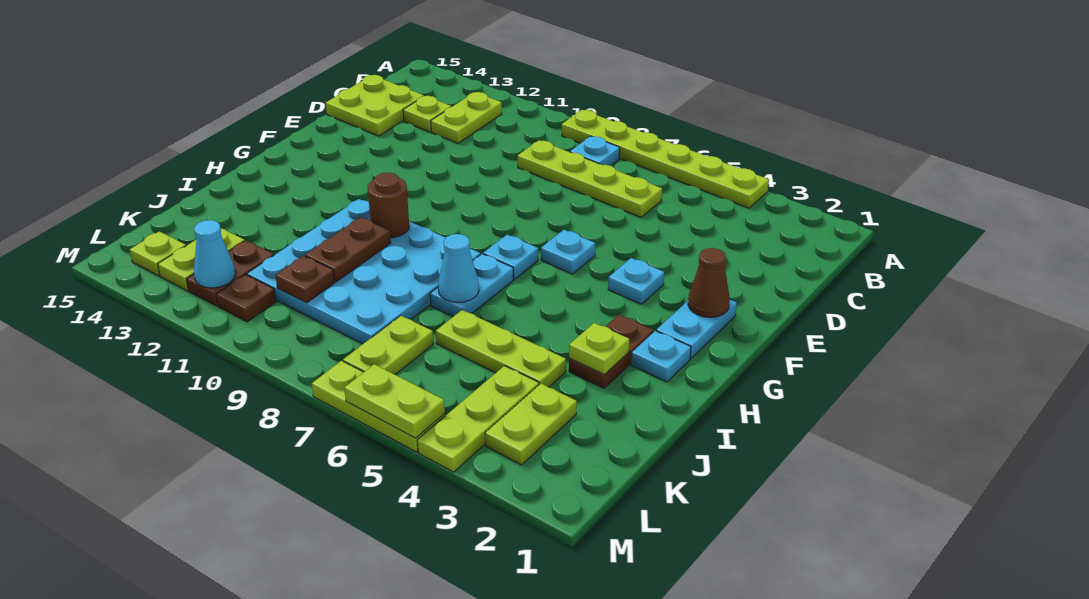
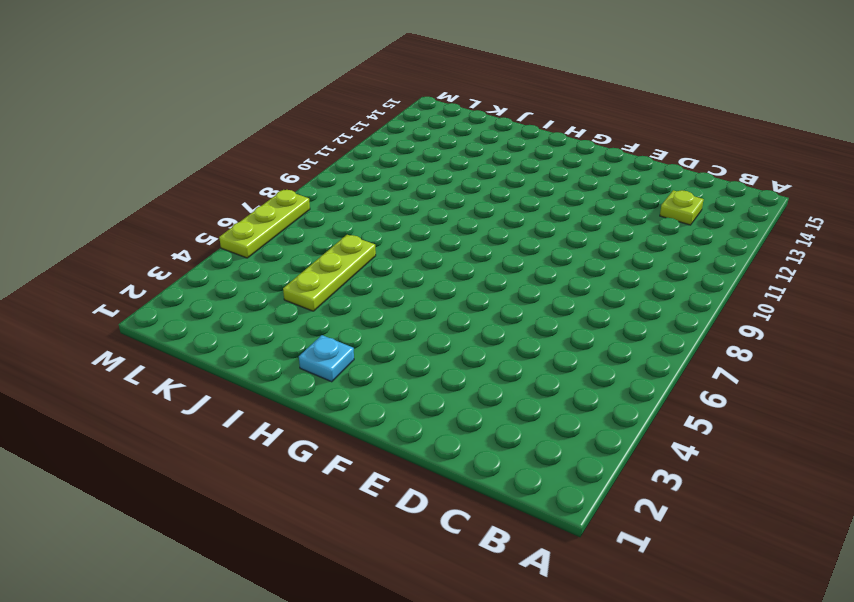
none -> lime plate A4:A9 level 1
none -> cyan plate B8 level 1
none -> lime plate B12:C12 level 1
none -> lime plate C6:C9 level 1

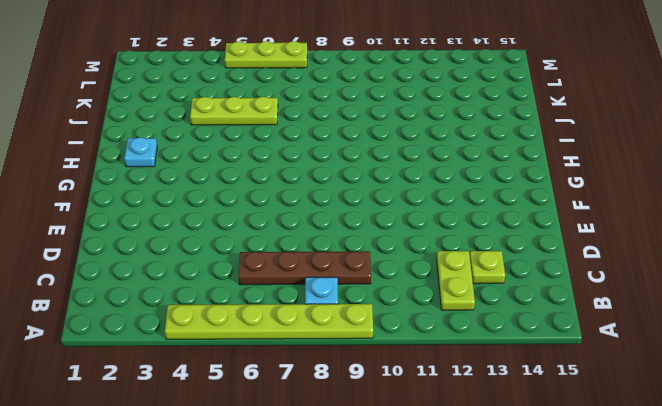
brown plate C6:C9 level 1 -> lime plate C6:C9 level 1
none -> lime plate C14:D15 level 1
none -> cyan plate F2:G2 level 1
none -> cyan plate F4 level 1
none -> cyan plate F6 level 1

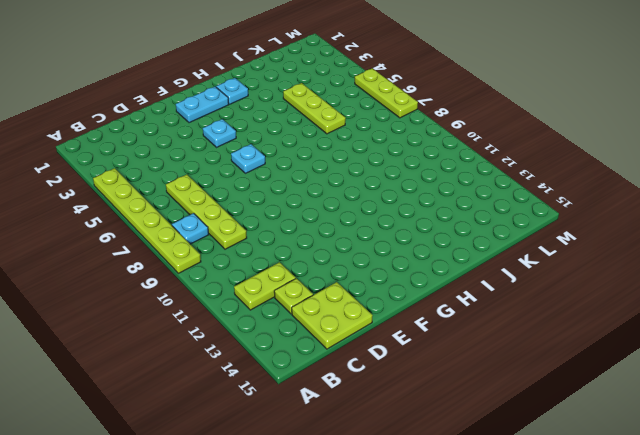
none -> cyan plate G7 level 1
none -> brown plate H3:I3 level 1
none -> cyan plate H7:I7 level 1
none -> cyan plate H8:K11 level 1

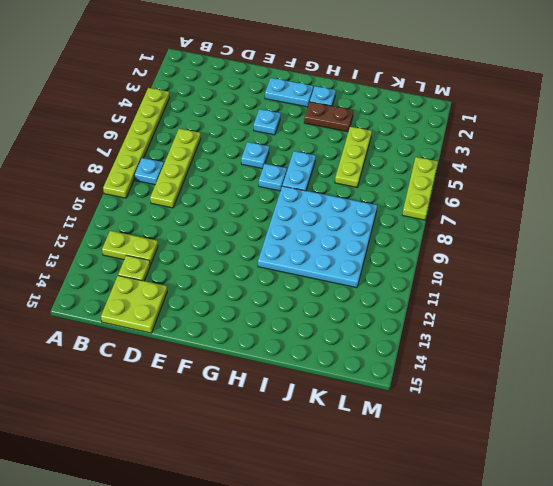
cyan plate H6:H7 level 1 -> cyan plate H7:I7 level 1
none -> lime plate K3:L3 level 1
none -> lime plate K4:M4 level 1
none -> lime plate K7:L7 level 1
none -> brown plate K12:L12 level 1

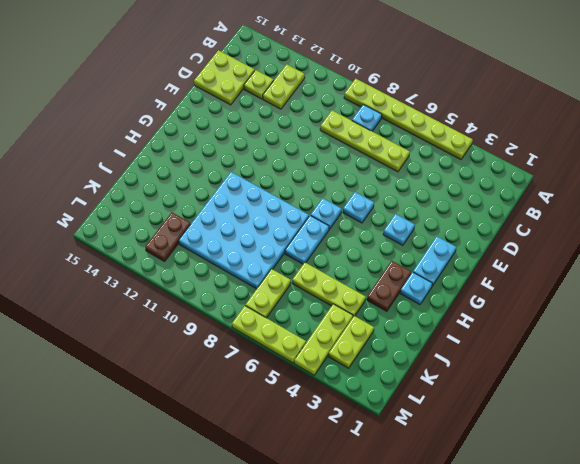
none -> lime plate K13:L13 level 1
none -> brown plate L11 level 1
none -> lime plate L14 level 1
none -> brown cone F2 level 2

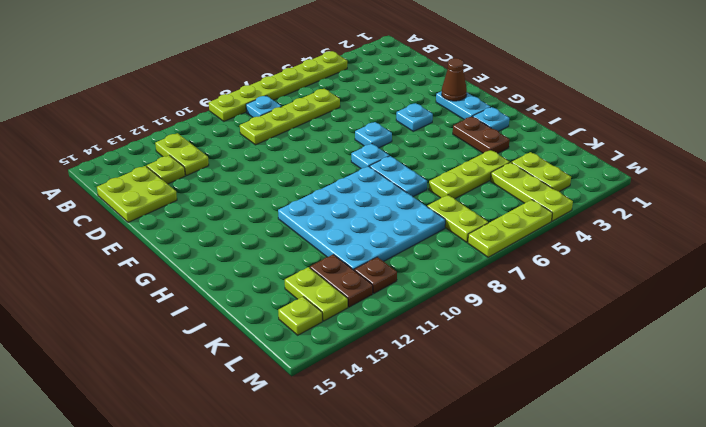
none -> brown round brick H10 level 2
none -> lime plate I3 level 2
none -> cyan cone I7 level 2
none -> brown plate I10:J10 level 2

